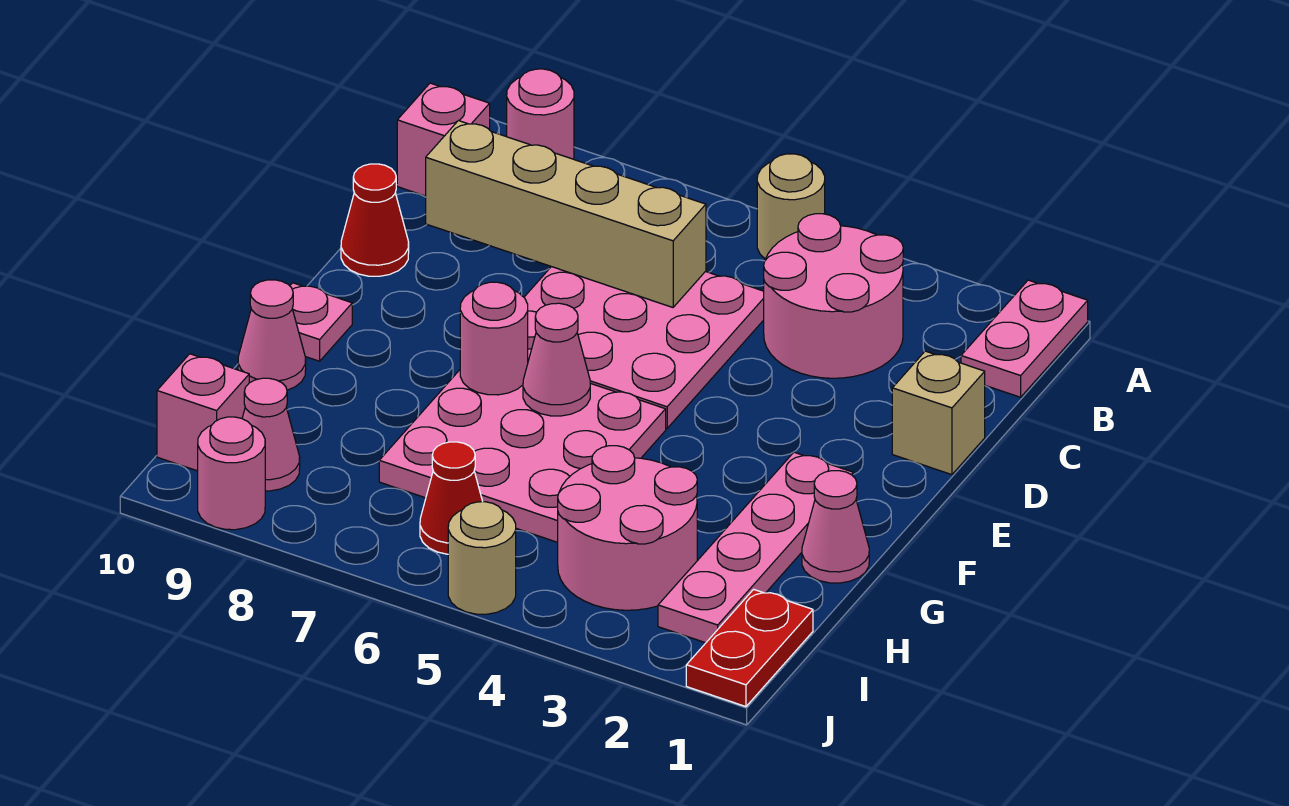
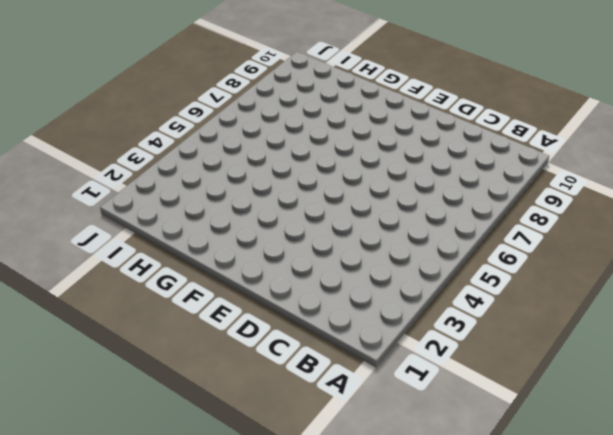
none -> pink plate A1:B1 level 1
none -> tan round brick A5 level 1
none -> pink round brick A9 level 1

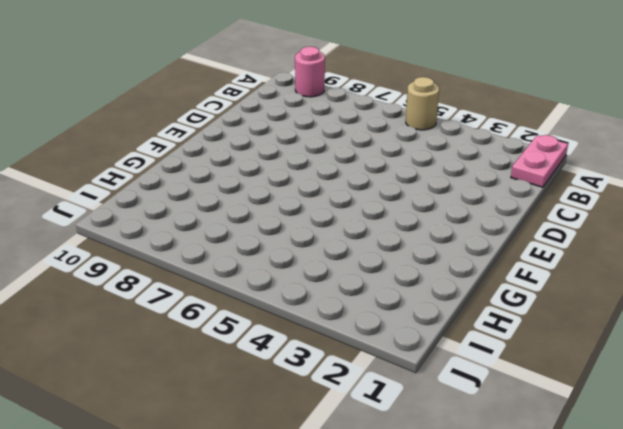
none -> pink round brick B3:C4 level 1
none -> pink brick B10 level 1
none -> pink plate C5:E7 level 1

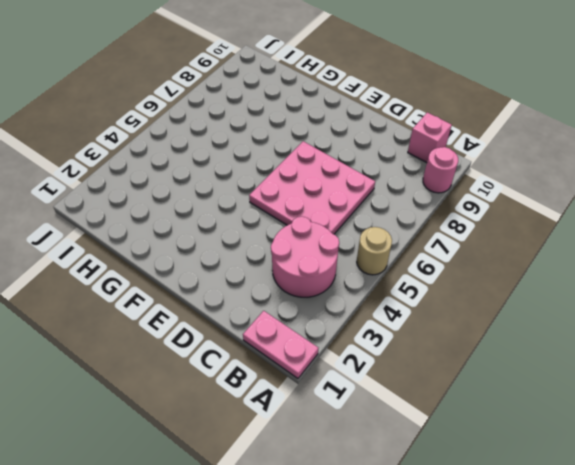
none -> tan brick D1 level 1
none -> red cone D10 level 1
none -> pink plate F2:I2 level 1

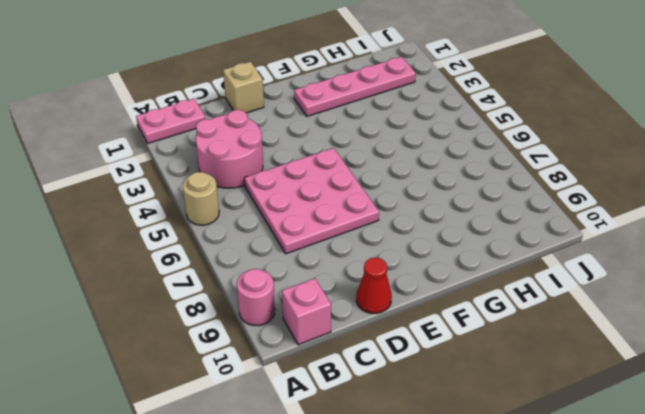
none -> pink plate F5:H7 level 1
none -> pink plate F10 level 1
none -> pink cone G1 level 1

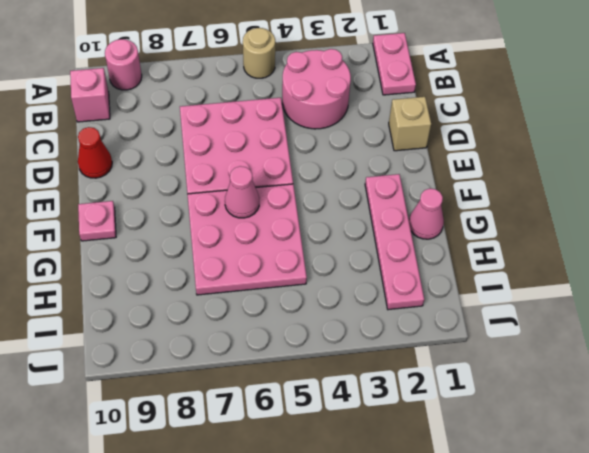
none -> pink cone G10 level 1
none -> pink round brick H3:I4 level 1
none -> red plate I1:J1 level 1

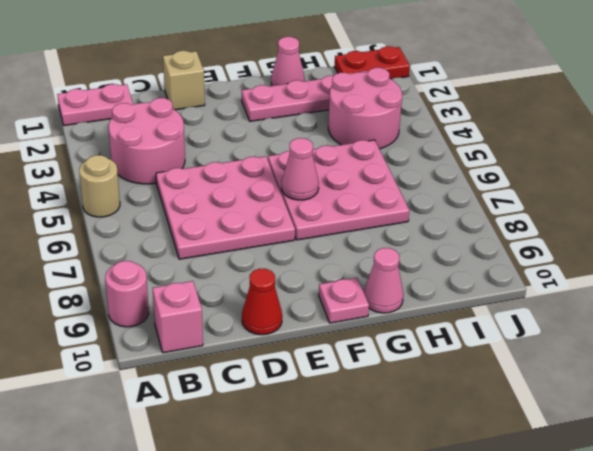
none -> red cone I6 level 1
none -> pink cone I9 level 1
none -> pink brick I10 level 1

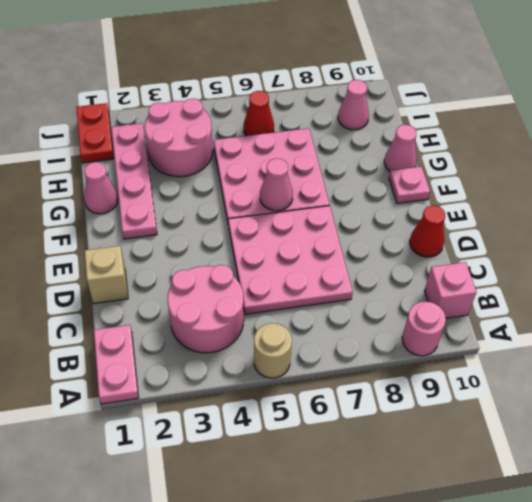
none -> pink brick I10 level 1
none -> tan round brick J5 level 1
none -> pink round brick J9 level 1

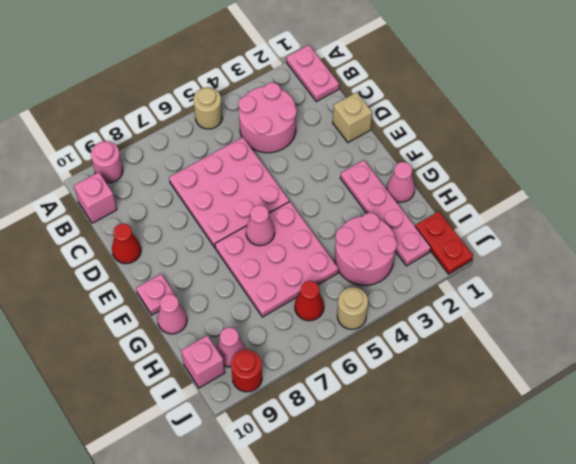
red round brick J9 level 1 -> pink round brick J9 level 1
none -> tan brick C6:C9 level 2
none -> pink round brick F7 level 2

